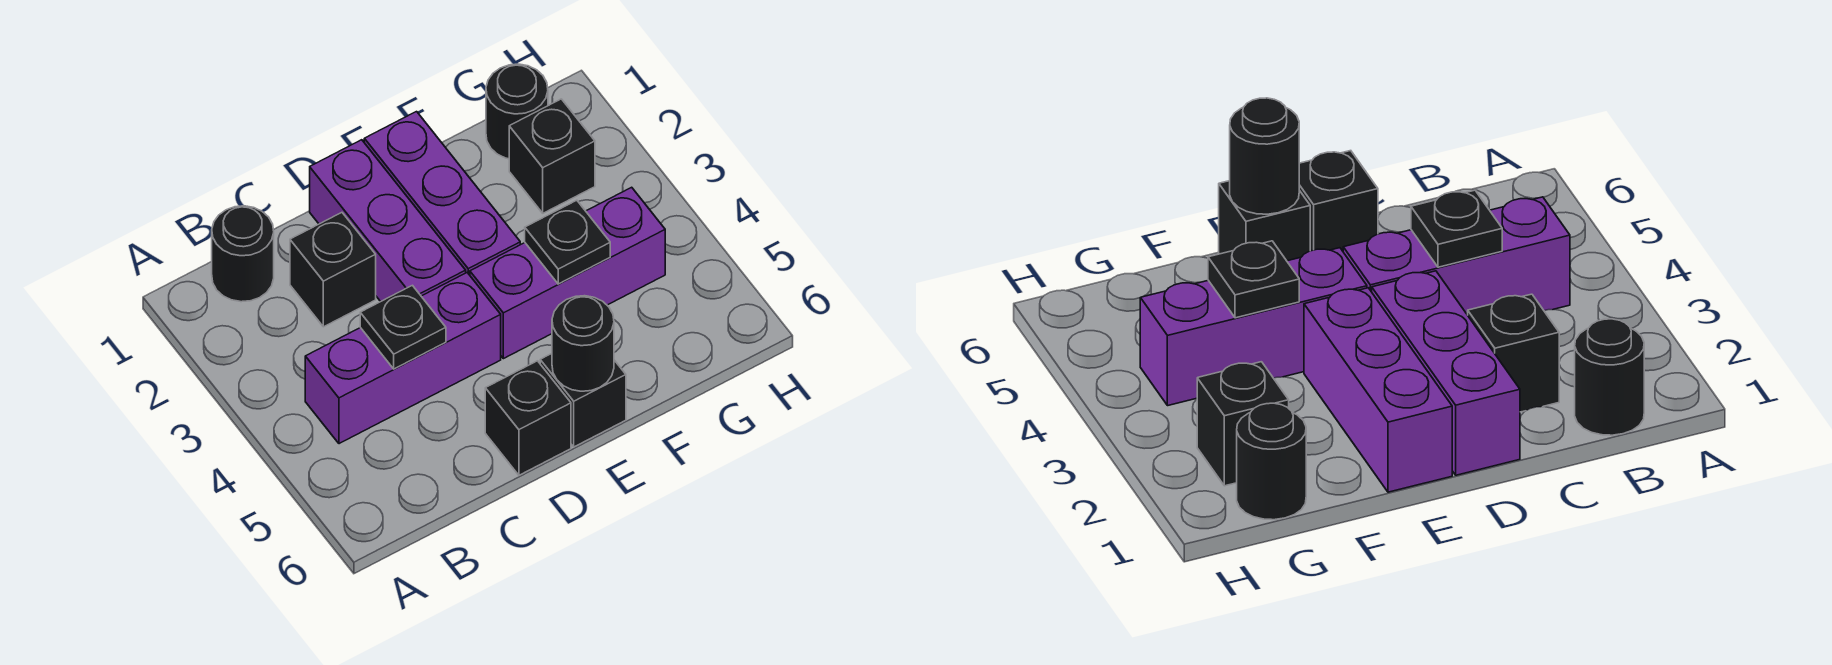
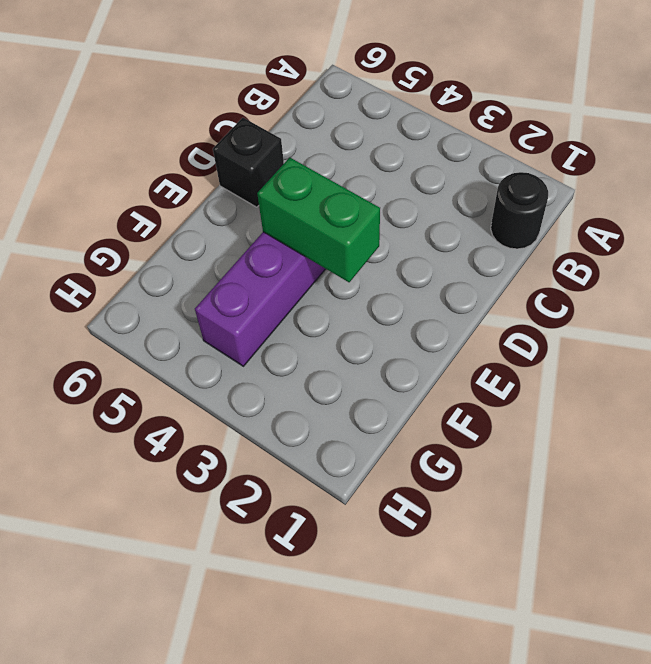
green brick E3:E4 level 2 -> none
none -> purple brick B4:D4 level 1
none -> black brick C2 level 1
none -> purple brick D1:D3 level 1

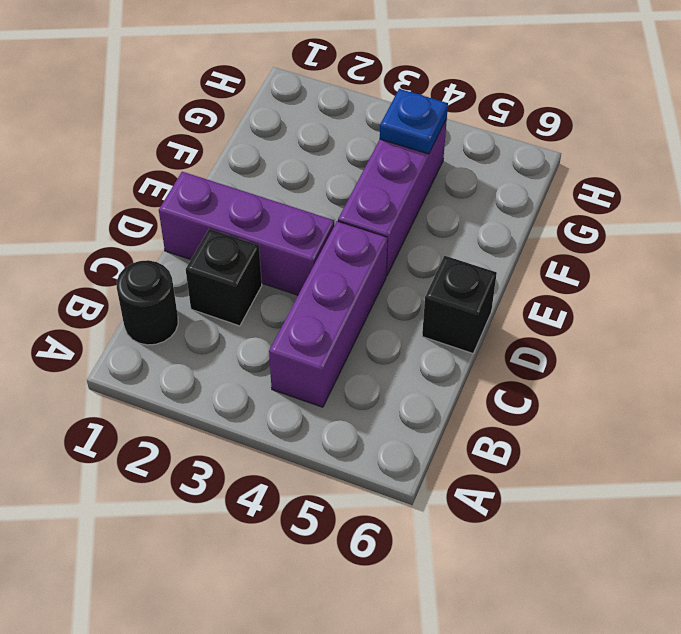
blue plate G4 level 2 -> none
none -> purple brick E1:E3 level 1
none -> black brick E6 level 1
none -> black round brick G1 level 1

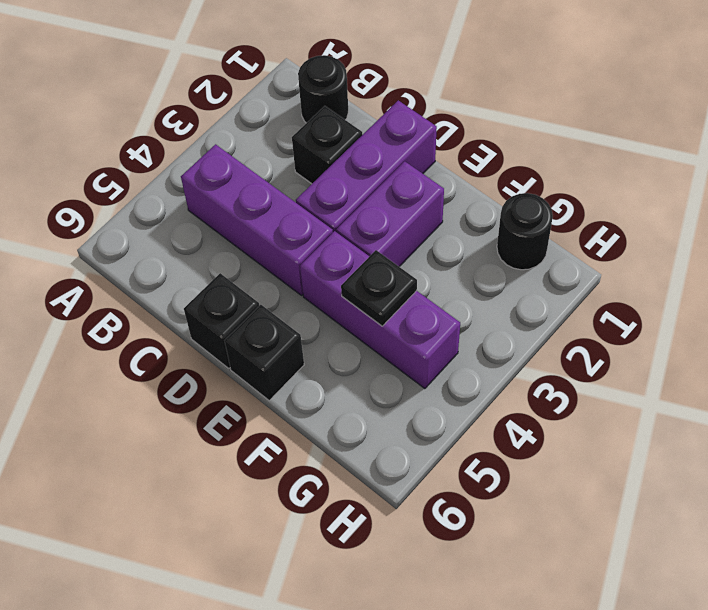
purple brick E2:E3 level 1 -> purple brick E1:E3 level 1
none -> black brick G2 level 1
none -> black plate C4 level 2
none -> black round brick E6 level 2

